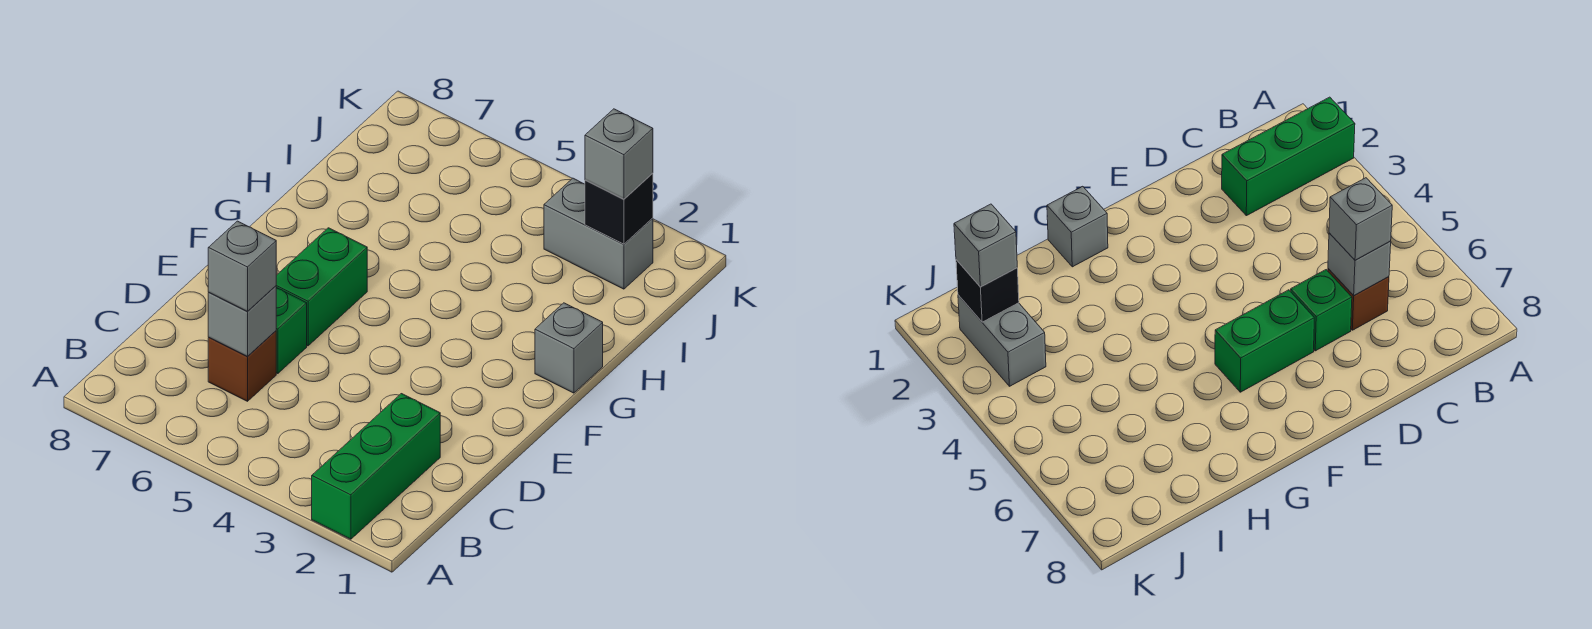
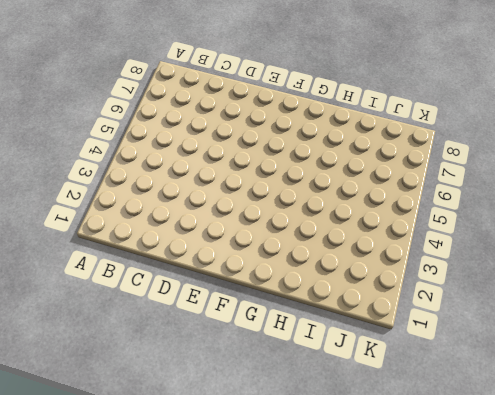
none -> green brick A2:C2 level 1
none -> brown brick C6 level 1

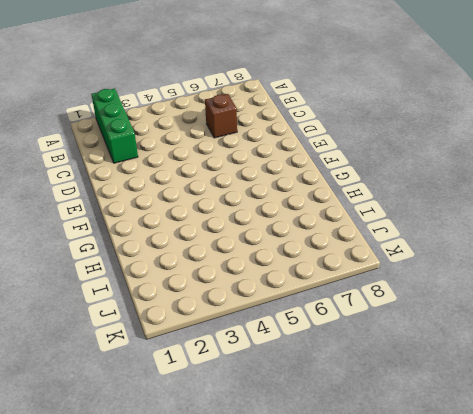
none -> green brick D6 level 1
none -> green brick E6:F6 level 1

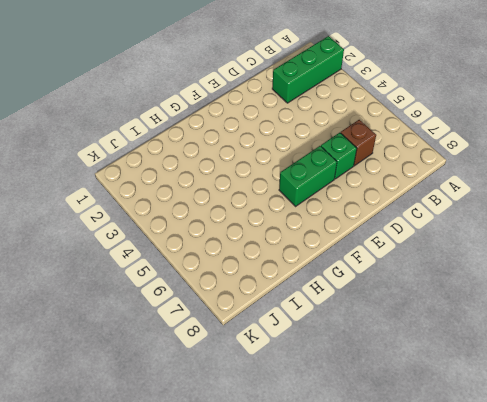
none -> grey brick G1 level 1
none -> grey brick J2:J3 level 1

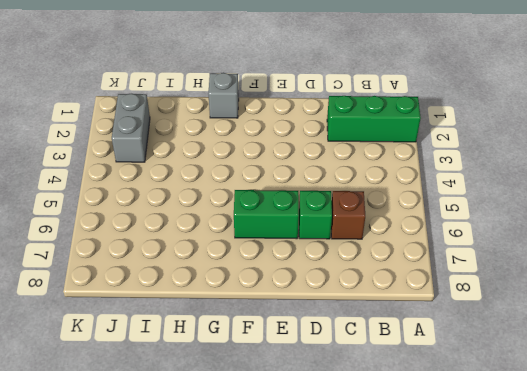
none -> grey brick C6 level 2
none -> black brick J2 level 2

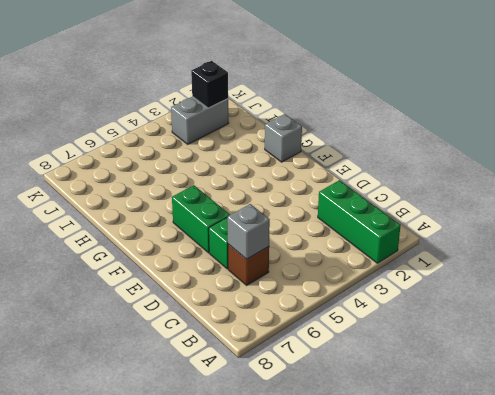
none -> grey brick C6 level 3
none -> grey brick J2 level 3

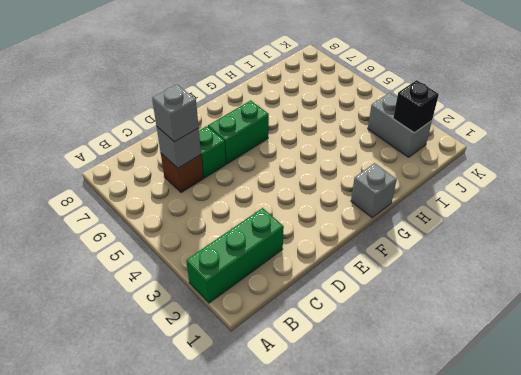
none -> grey brick J2 level 3

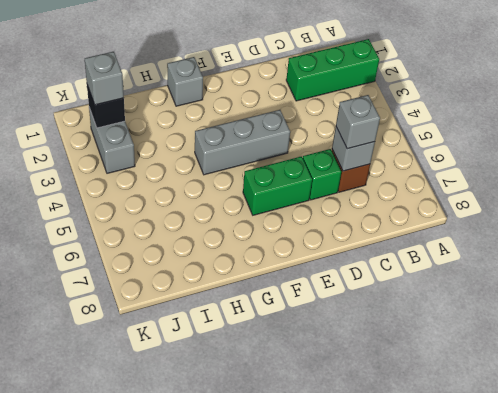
grey brick E4:G4 level 1 -> none

